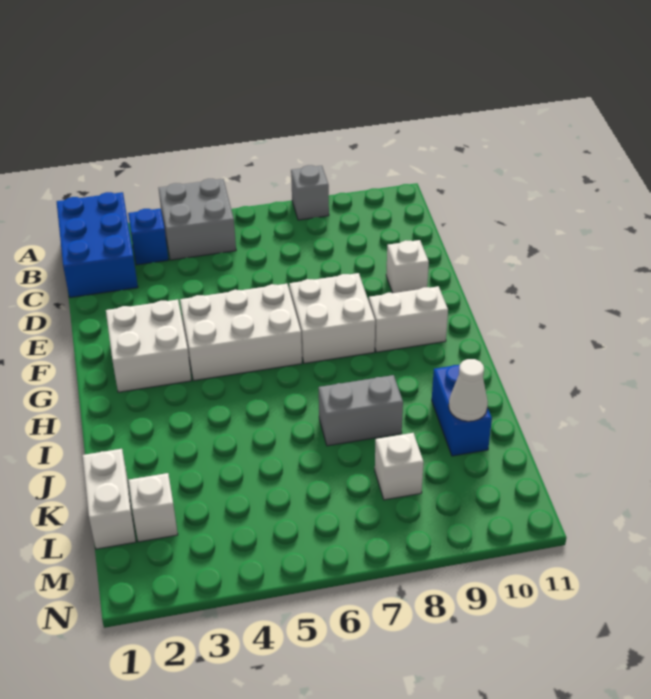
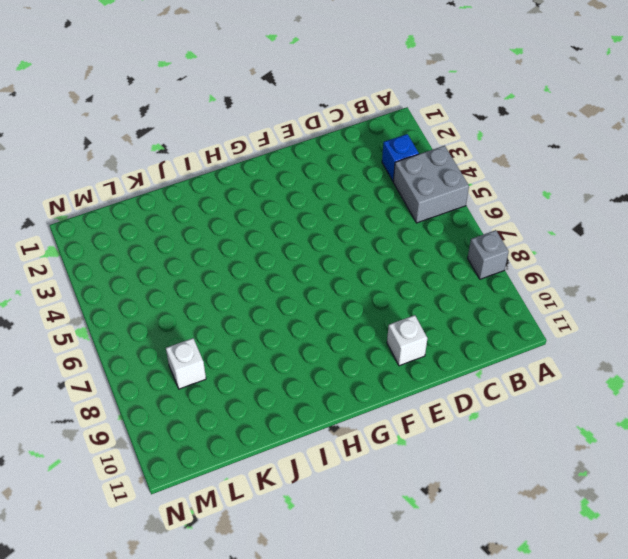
none -> blue brick A1:C2 level 1
none -> white brick F2:G3 level 1
none -> white brick F4:G6 level 1

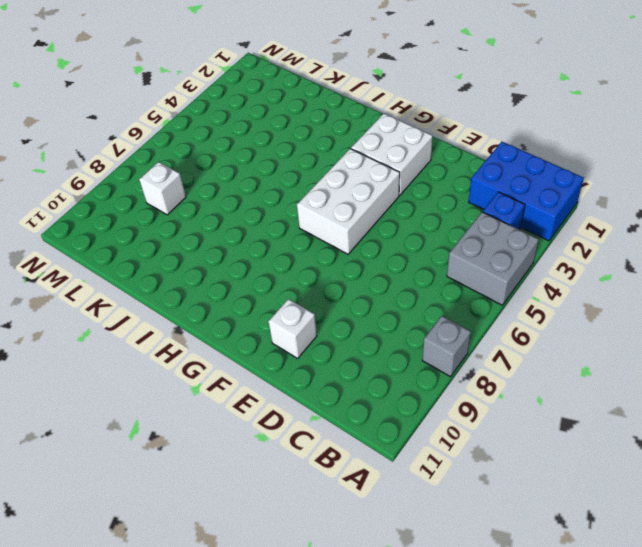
none -> white brick F7:G8 level 1
none -> white brick G9:G10 level 1
none -> grey brick J7:J8 level 1

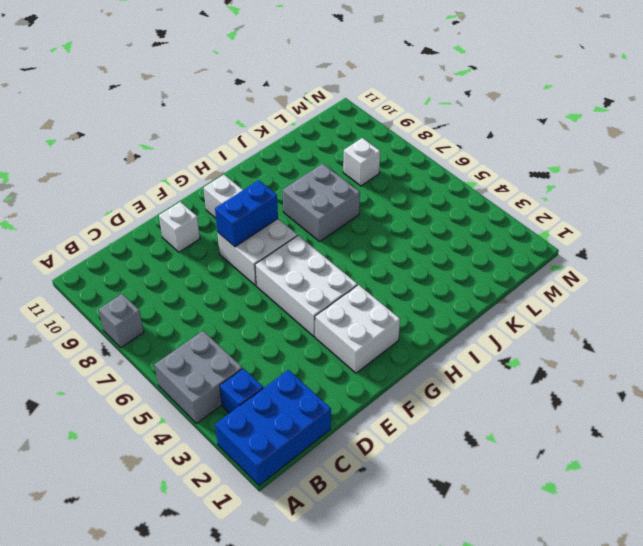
blue brick F8:G8 level 2 -> blue brick J10:K10 level 1
grey brick I7:J8 level 1 -> grey brick J7:J8 level 1
none -> white brick K1:L1 level 1
none -> white brick L2 level 1
none -> white cone K10 level 2

